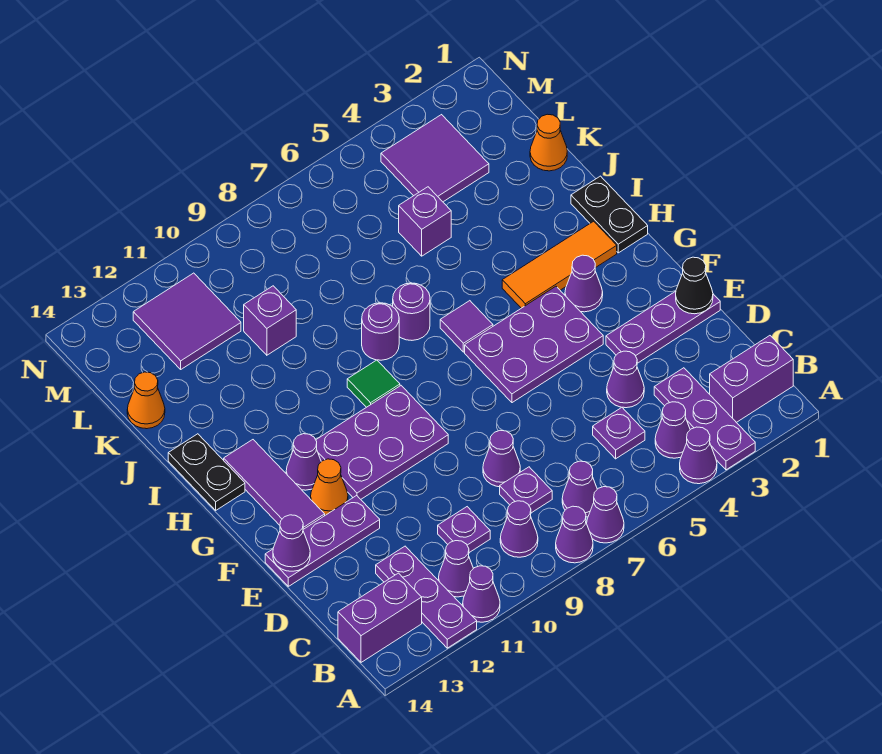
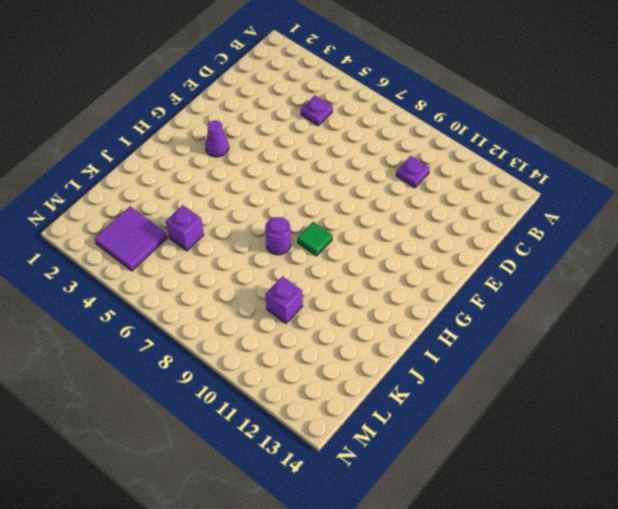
none -> purple plate A3:C3 level 1
none -> purple cone A4 level 1
none -> purple cone A7 level 1
none -> purple cone A8 level 1

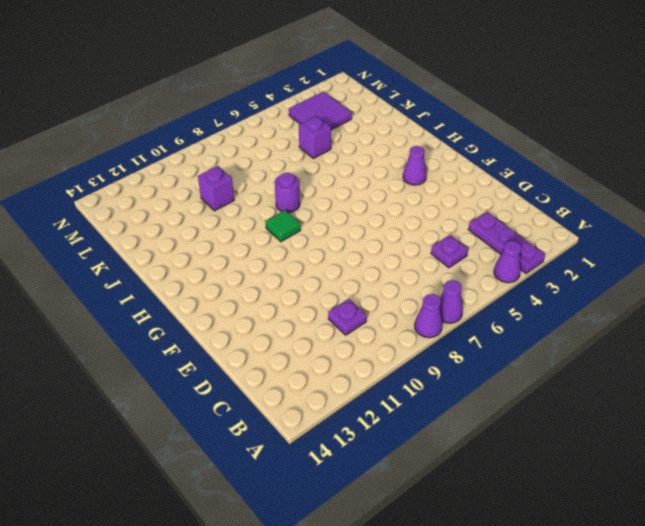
none -> purple cone A11 level 1
none -> purple plate A12:C12 level 1
none -> purple brick B1:B2 level 1
none -> purple cone B4 level 1

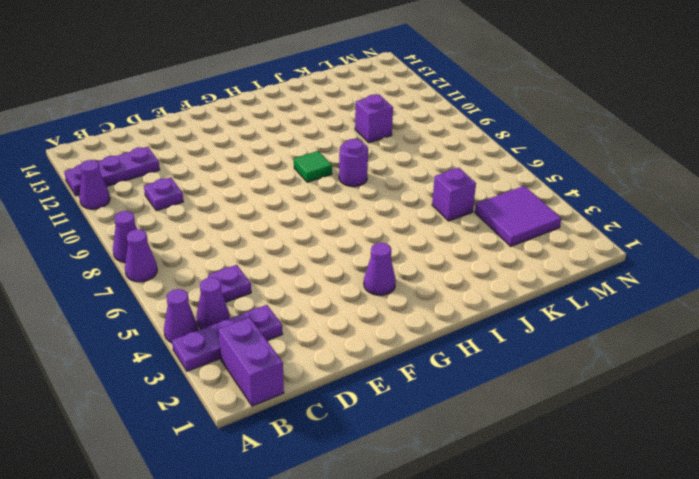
none -> purple cone B7 level 1
none -> purple cone B9 level 1
none -> purple cone B11 level 1
none -> purple brick B13:B14 level 1

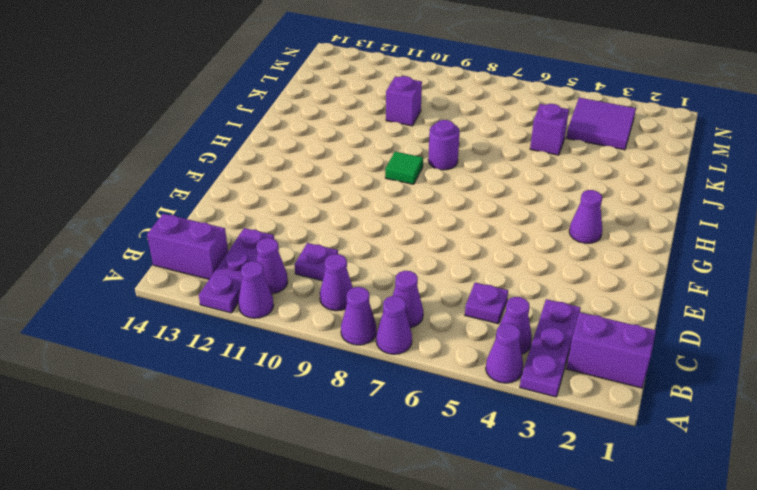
none -> purple plate C8 level 1
none -> purple cone D4 level 1
none -> purple cone D8 level 1
none -> purple plate E1:E3 level 1

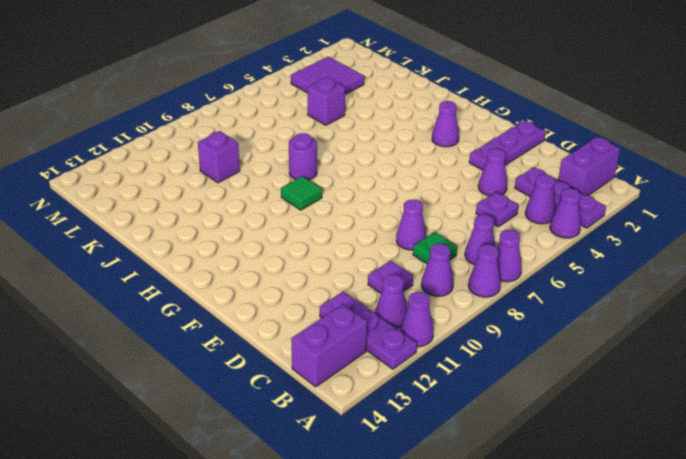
green plate C8 level 1 -> purple plate C8 level 1
none -> purple plate E12:E14 level 1
none -> purple plate F4:G6 level 1
none -> purple plate F9:G11 level 1
none -> orange cone F12 level 1

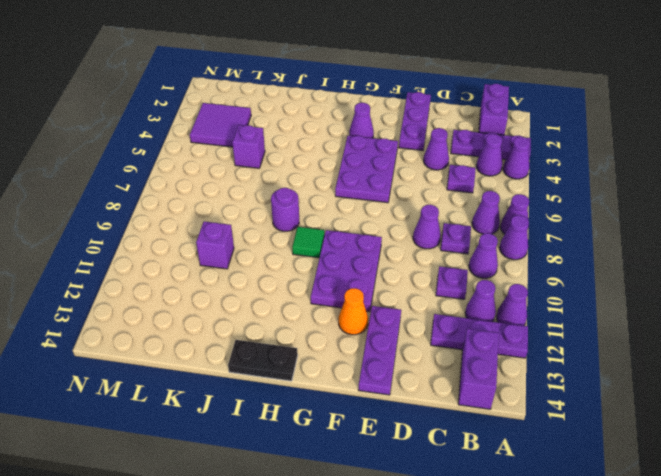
none -> purple tile F13:H13 level 1
none -> purple cone G12 level 1
none -> black plate H1:I1 level 1
none -> orange tile H2:H4 level 1

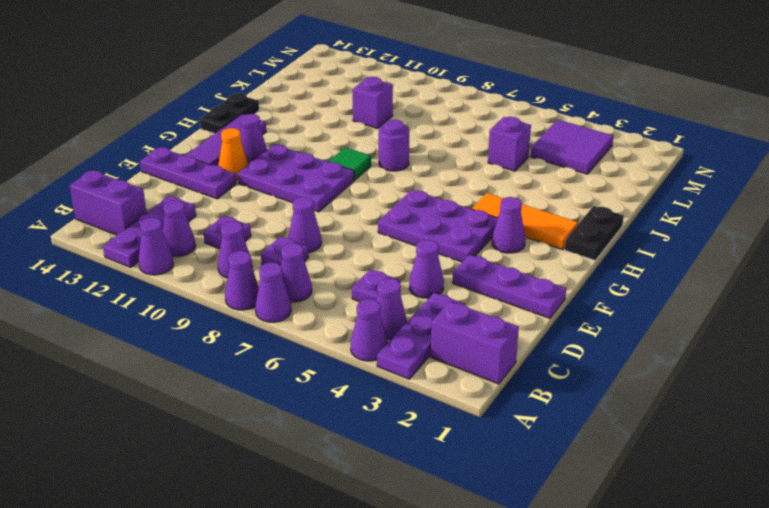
none -> purple tile H6 level 1
none -> purple round brick I7 level 1
none -> orange cone K1 level 1
none -> orange cone K14 level 1

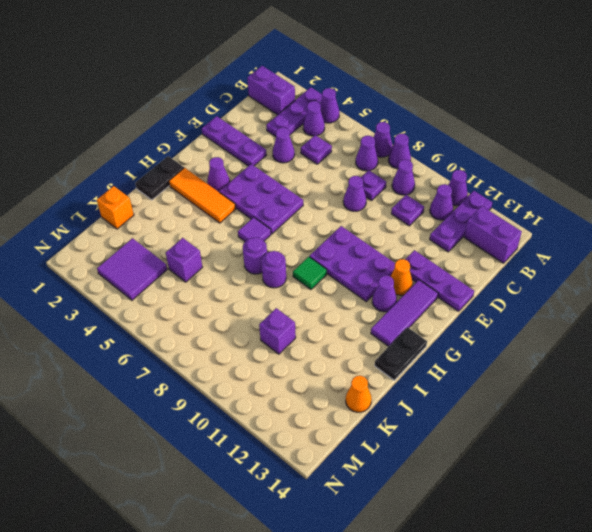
orange brick K1 level 1 -> orange cone K1 level 1
none -> purple tile L11:M12 level 1
none -> black cone E1 level 2
none -> purple cone E14 level 2

